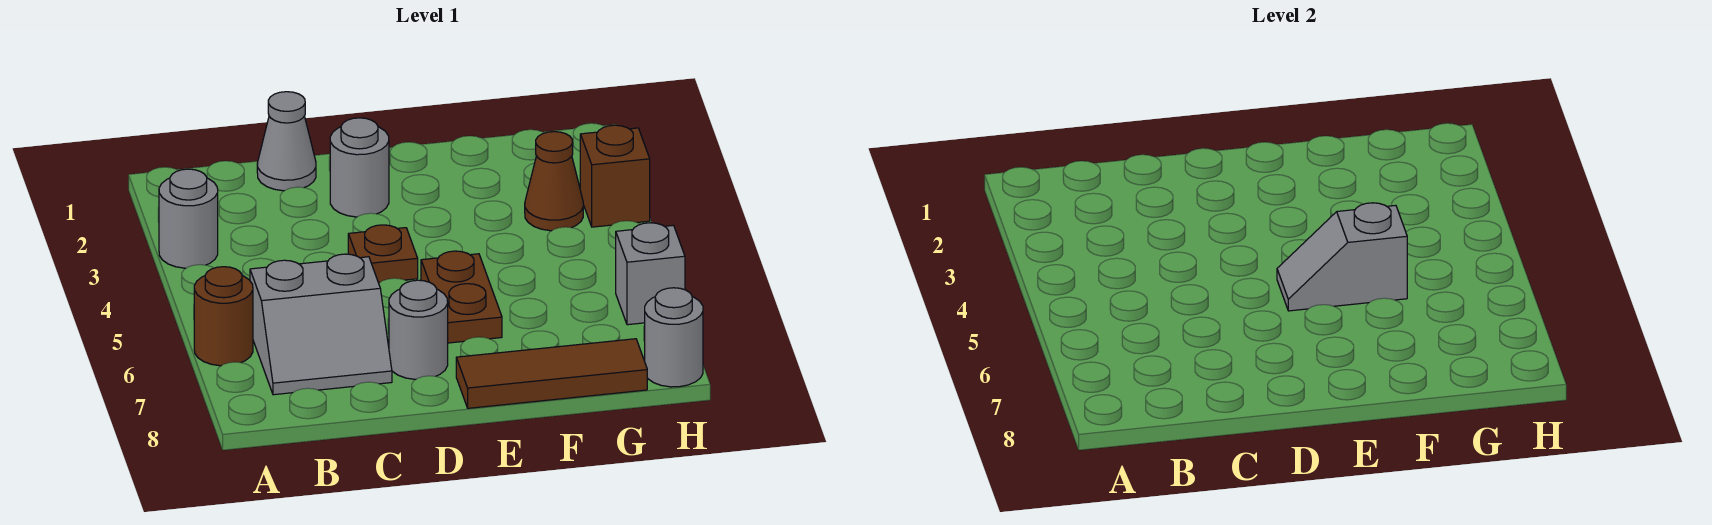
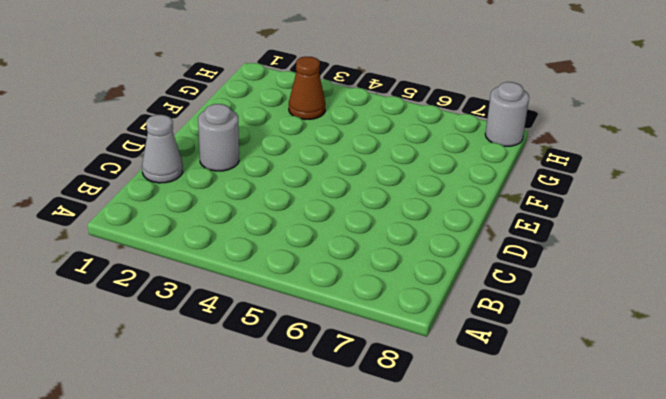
none -> grey round brick A3 level 1
none -> brown round brick A6 level 1
none -> grey slope B6:C7 level 1 top 6

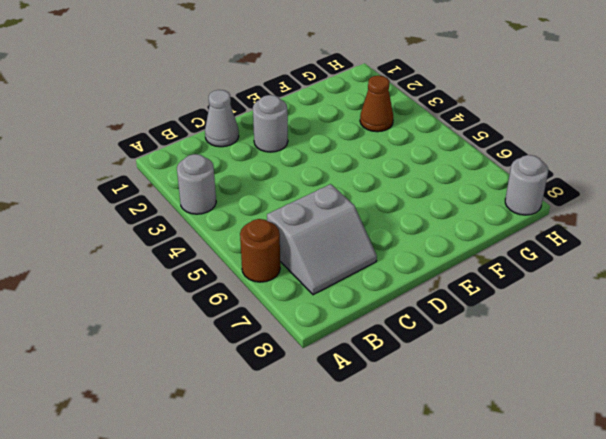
none -> brown plate D4 level 1
none -> grey round brick D7 level 1
none -> brown plate E5:E6 level 1

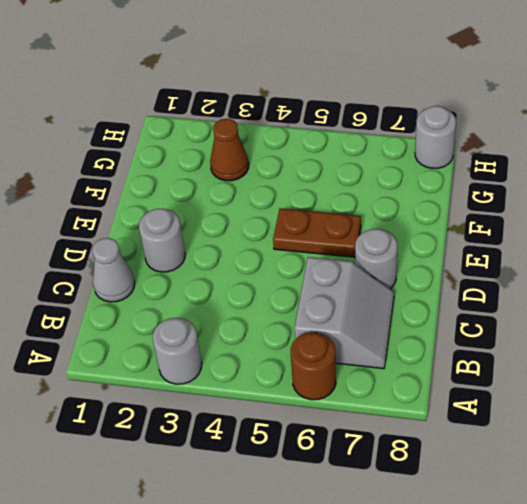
none -> brown plate D4 level 1
none -> brown tile E8:G8 level 1
none -> brown brick H3 level 1

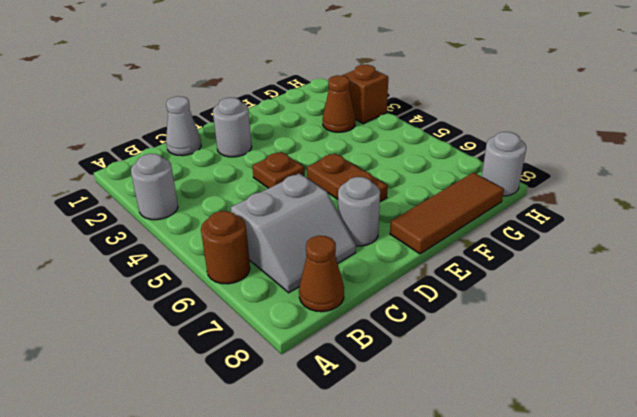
brown cone B8 level 1 -> none
none -> grey brick H6 level 1
none -> grey slope E5:F5 level 2 top F

